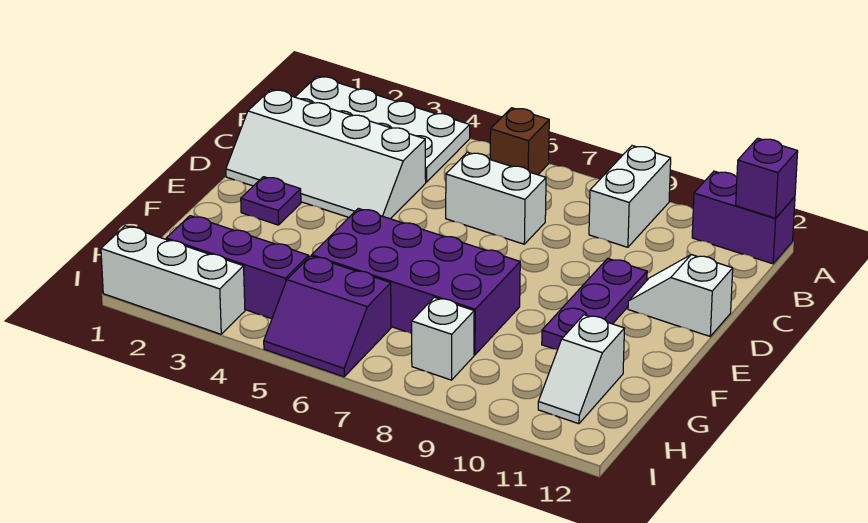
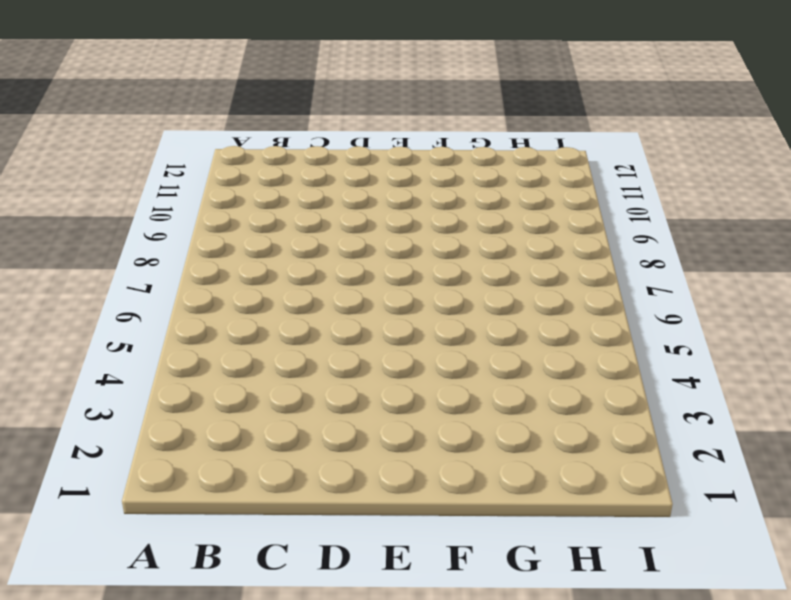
none -> white plate A1:B4 level 1
none -> brown brick A6 level 1
none -> white brick A9:B9 level 1

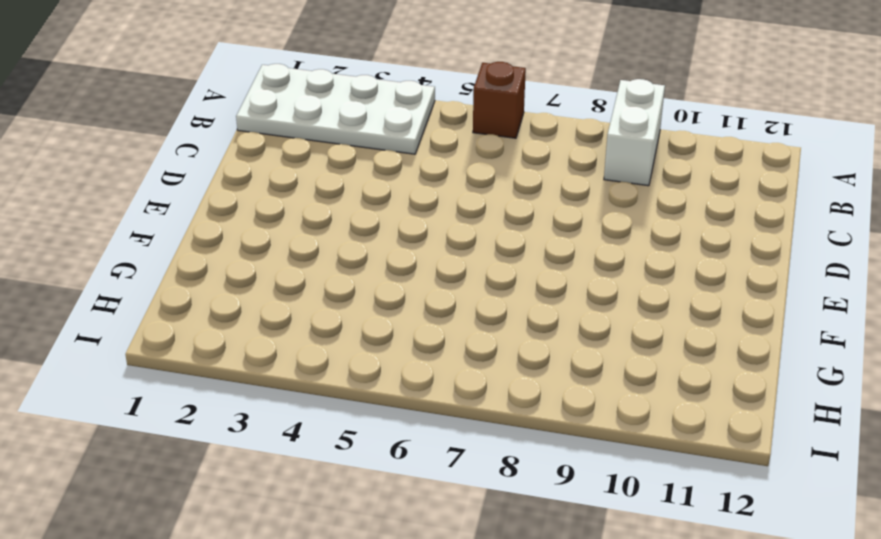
none -> purple brick A11:A12 level 1
none -> white slope C1:D4 level 1 top C
none -> white brick C6:C7 level 1

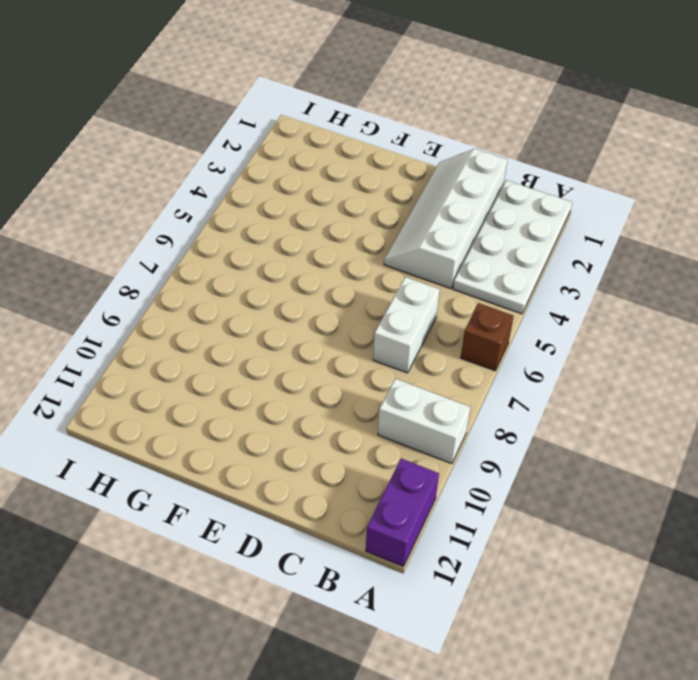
none -> purple plate D10:F10 level 1
none -> white slope D11:D12 level 1 top 12
none -> purple plate E2 level 1

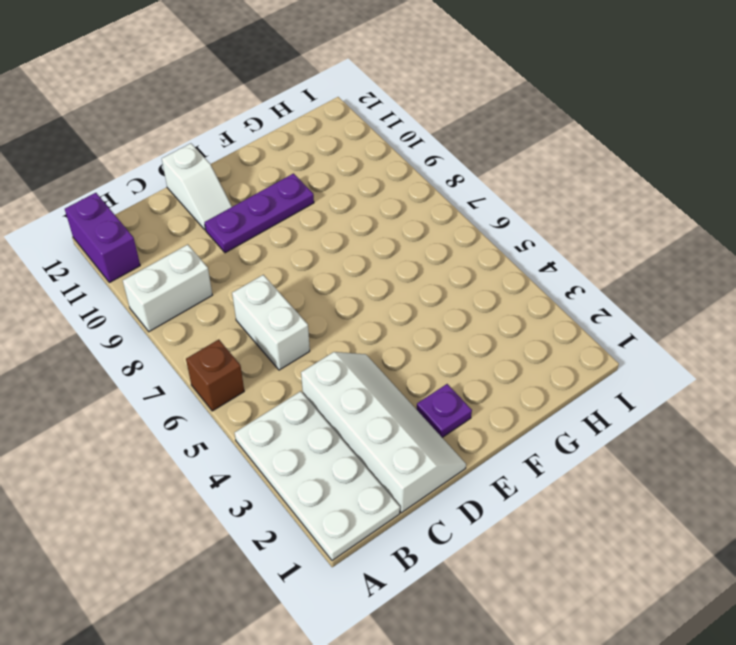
none -> purple brick F5:G8 level 1
none -> white slope G11:H11 level 1 top G
none -> purple brick H2:H4 level 1

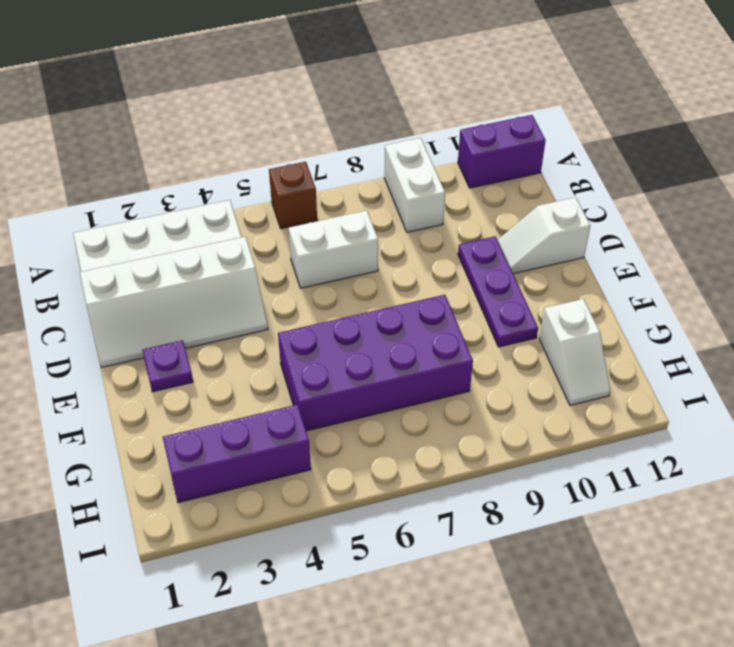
none -> purple slope H5:I6 level 1 top H
none -> white brick H8 level 1
none -> white brick I1:I3 level 1

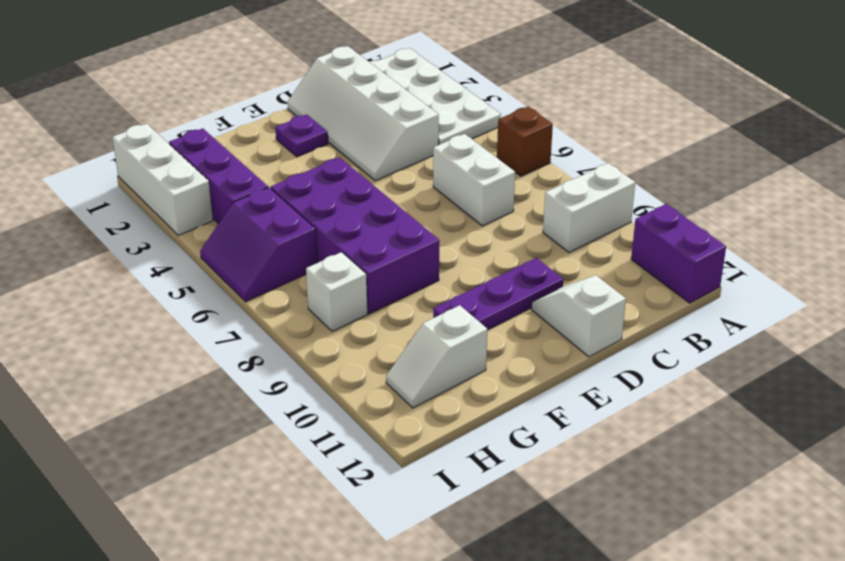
none -> purple brick A12 level 2

